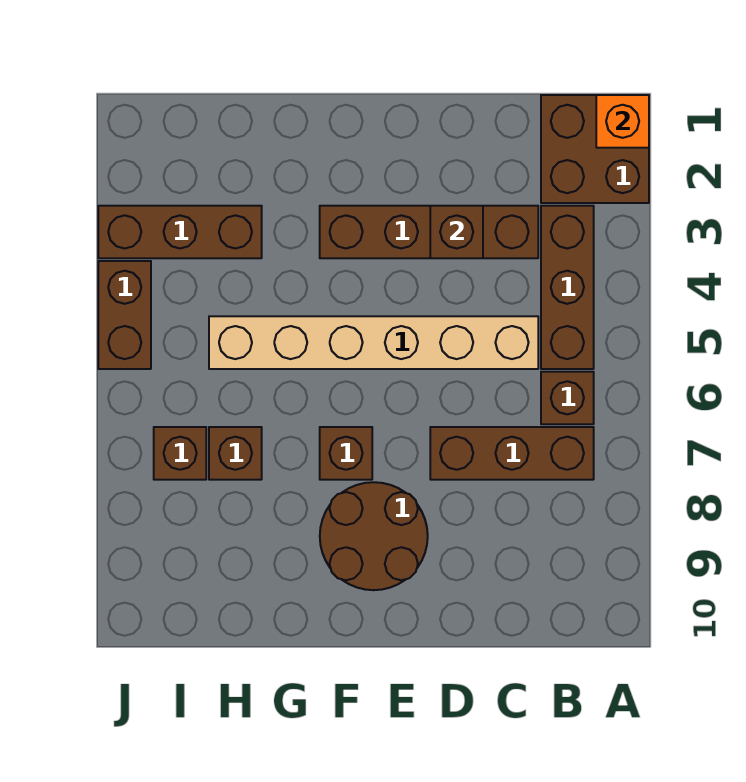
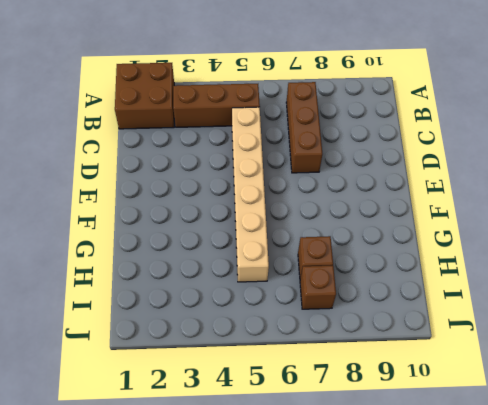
none -> brown brick B6 level 1
none -> brown brick C3:F3 level 1
none -> brown round brick E8:F9 level 1

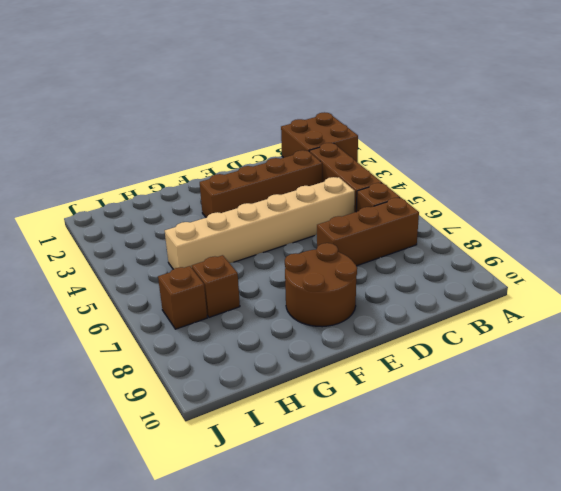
none -> brown brick F7 level 1
none -> brown brick H3:J3 level 1
none -> brown brick J4:J5 level 1

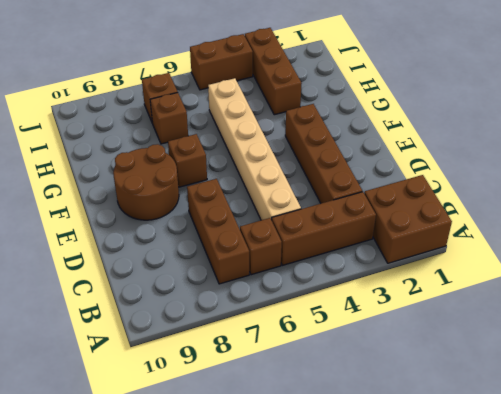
none -> orange brick A1 level 2
none -> brown brick D3 level 2

